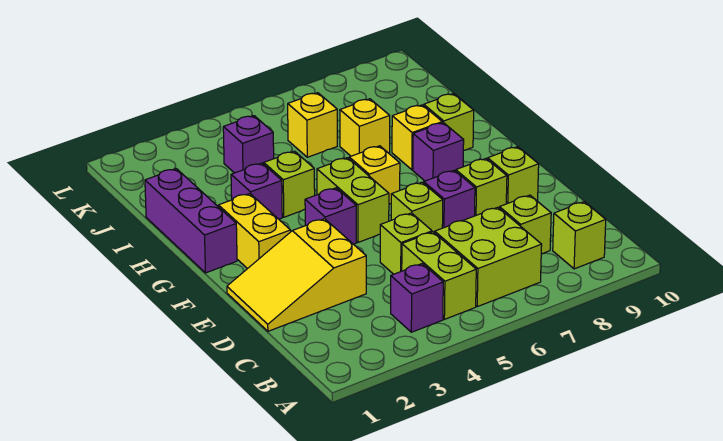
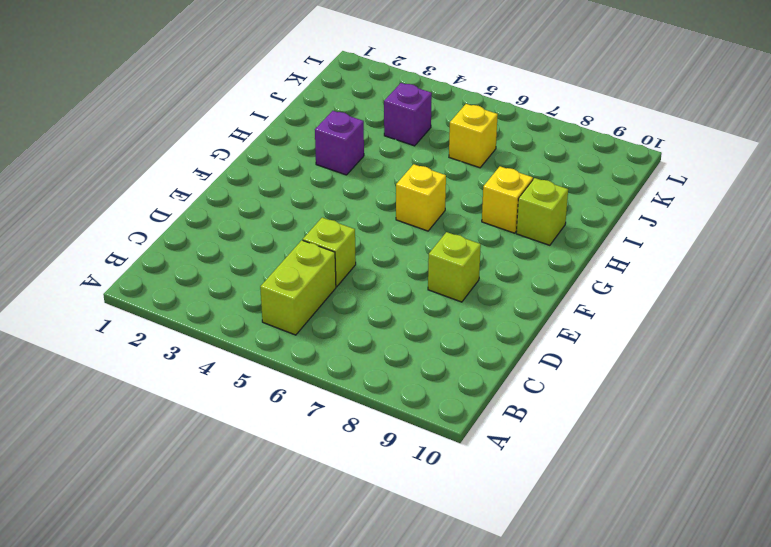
none -> purple brick B4 level 1
none -> lime brick B6:C7 level 1
none -> lime brick B9 level 1

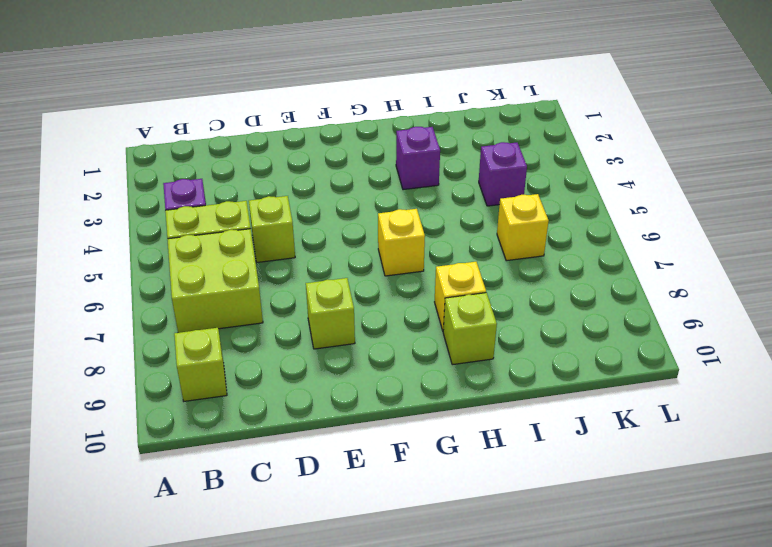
none -> lime brick C8 level 1
none -> yellow slope D1:E3 level 1 top 3
none -> lime brick E6 level 1

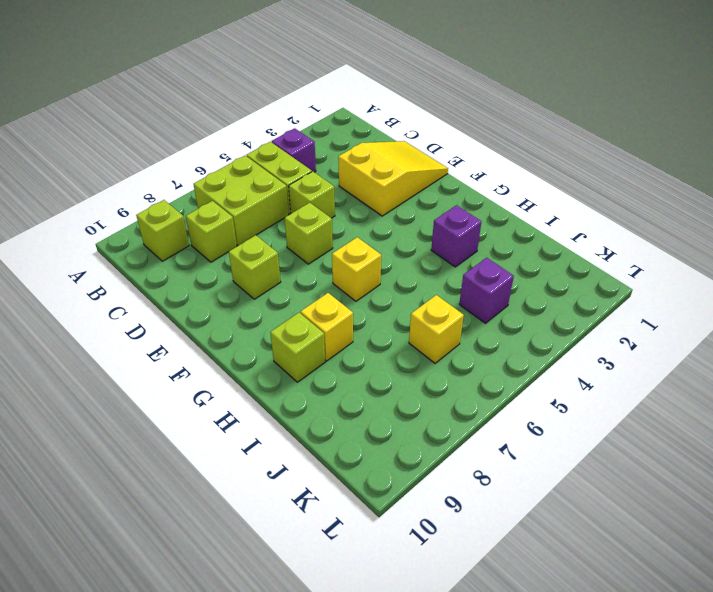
none -> purple brick E7 level 1
none -> lime brick E9 level 1
none -> yellow brick F2:G2 level 1

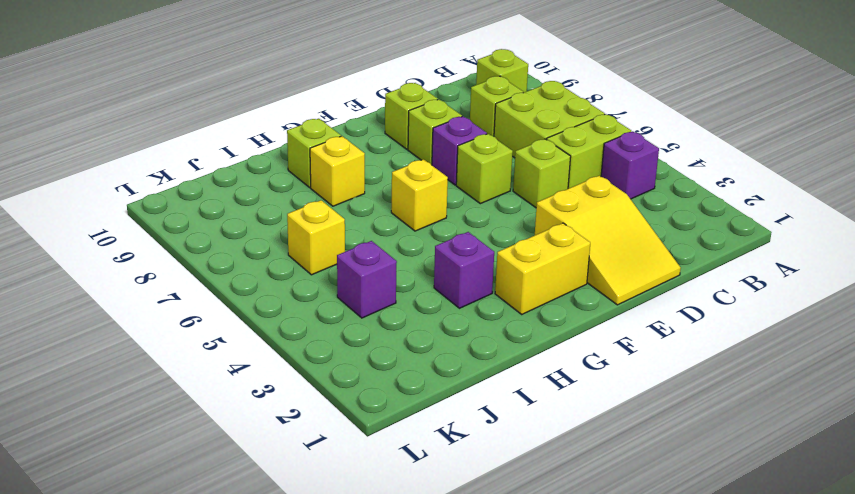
none -> purple brick F4 level 1
none -> lime brick F5:G5 level 1
none -> purple brick G1:I1 level 1

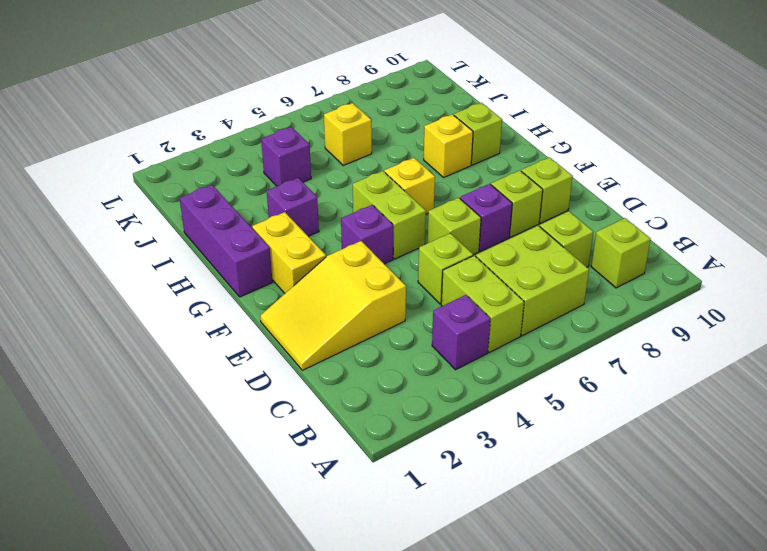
none -> purple brick G8 level 1
none -> lime brick H4 level 1
none -> yellow brick I7 level 1

